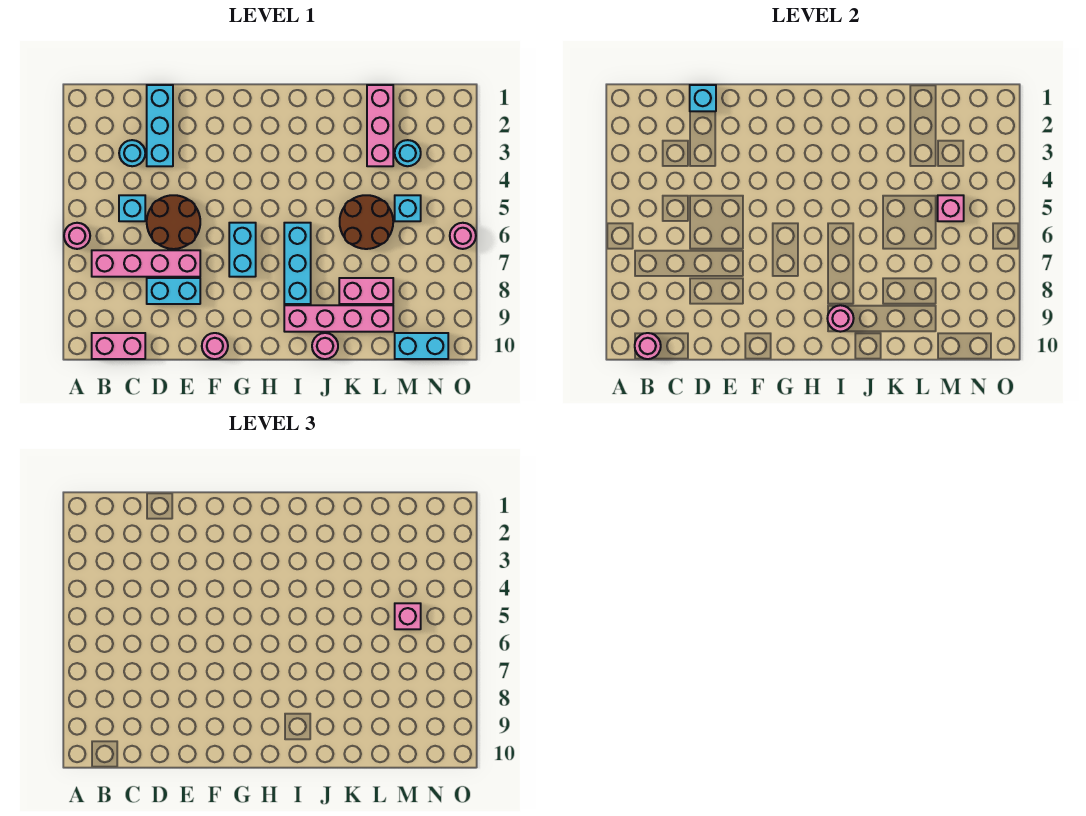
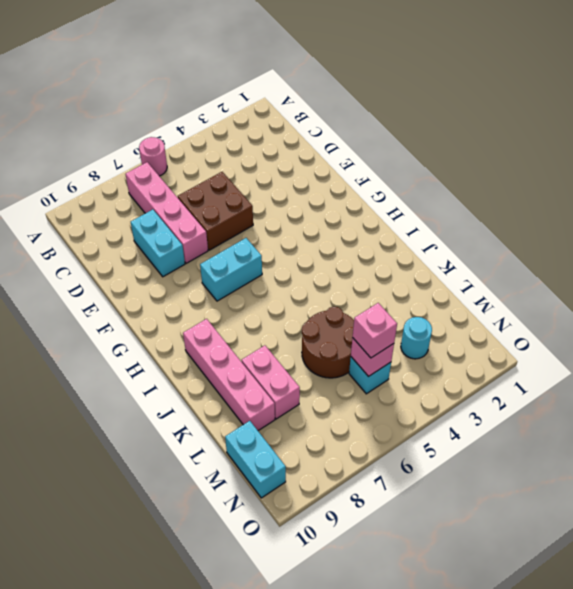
brown brick D5:E6 level 1 -> brown round brick D5:E6 level 1
none -> pink brick B10:C10 level 1
none -> cyan round brick C3 level 1
none -> cyan brick C5 level 1

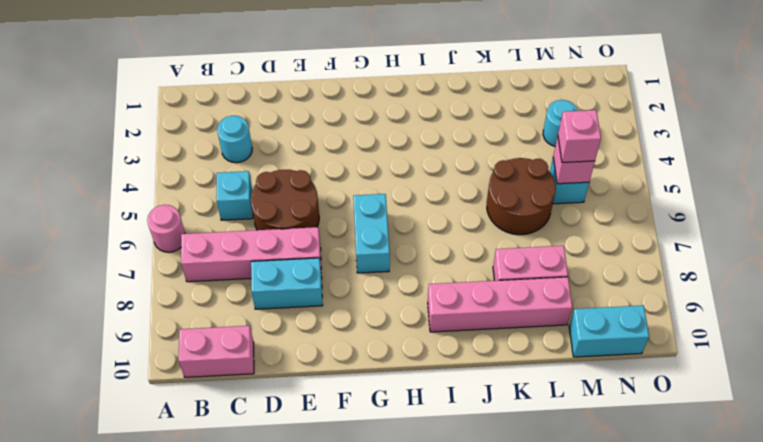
none -> cyan brick D1:D3 level 1
none -> pink round brick F10 level 1
none -> cyan brick I6:I8 level 1

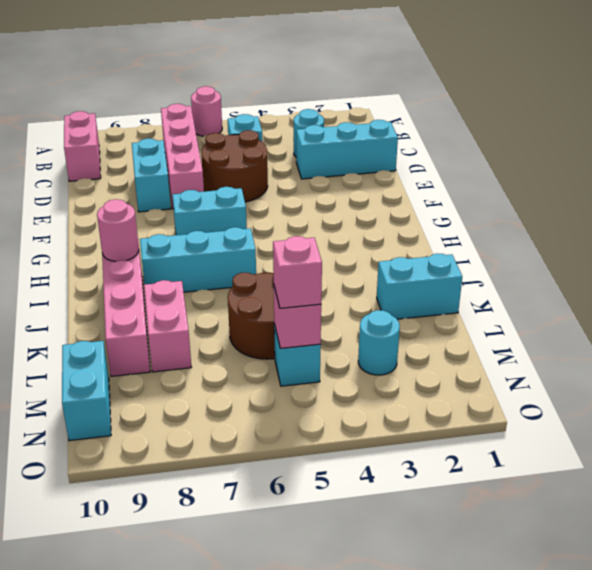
cyan brick K1:K2 level 1 -> none
none -> pink round brick F10 level 1
none -> pink round brick J10 level 1
none -> pink brick L1:L3 level 1

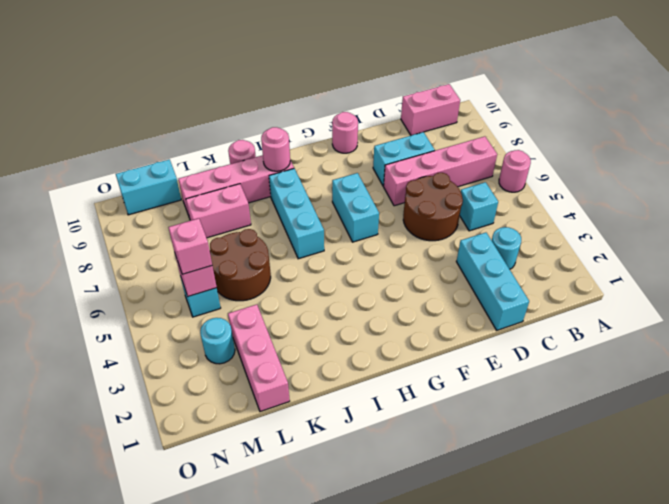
none -> pink round brick O6 level 1
none -> pink round brick B10 level 2
none -> cyan brick D1 level 2

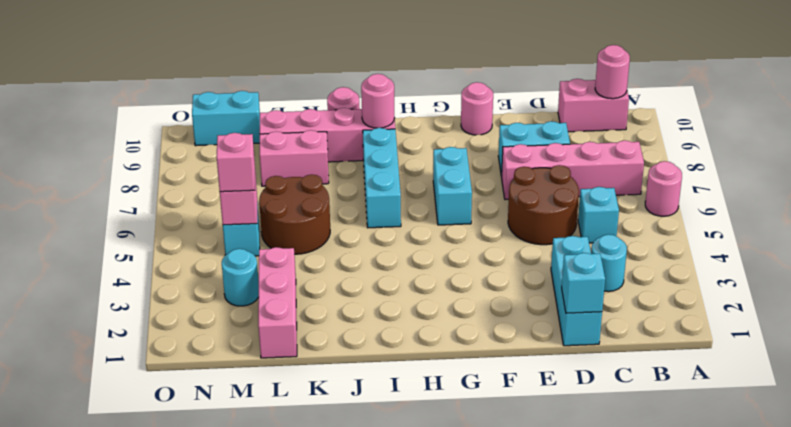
none -> pink round brick O6 level 1

